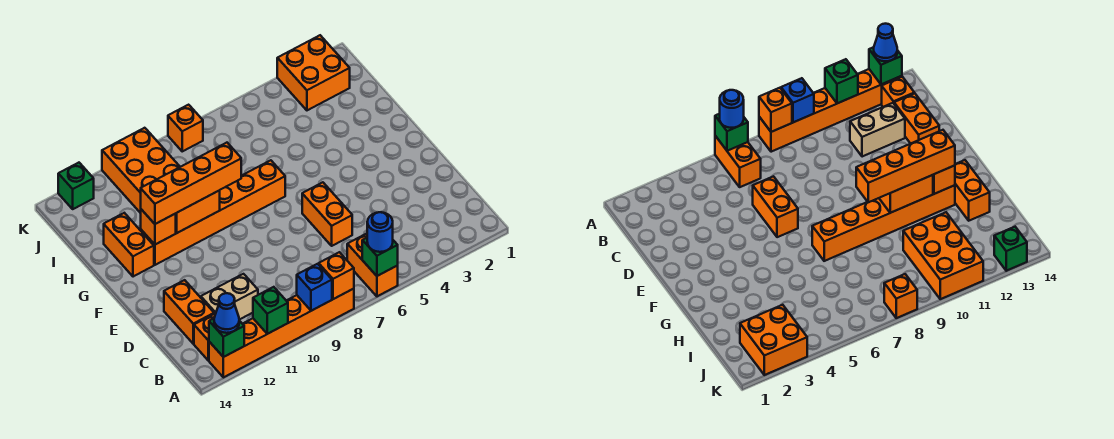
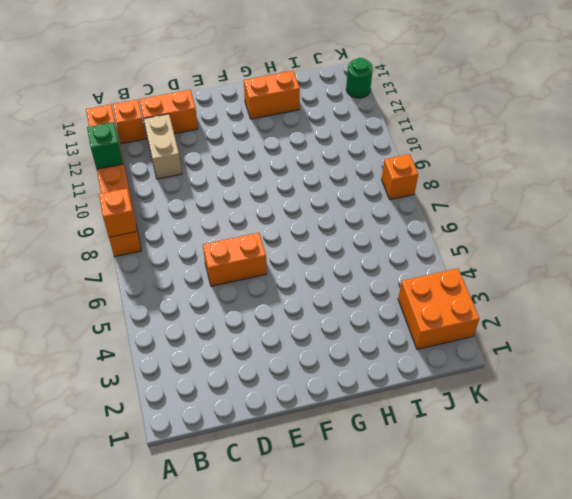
green round brick K13 level 1 -> green brick K13 level 1
none -> orange brick A6:B6 level 1
none -> orange brick G7:G12 level 1
none -> orange brick I10:K11 level 1

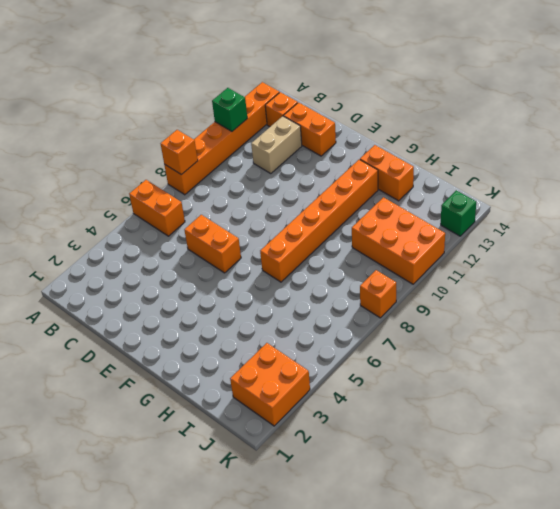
none -> green brick A6 level 2
none -> blue brick A9 level 2
none -> green brick A13 level 2

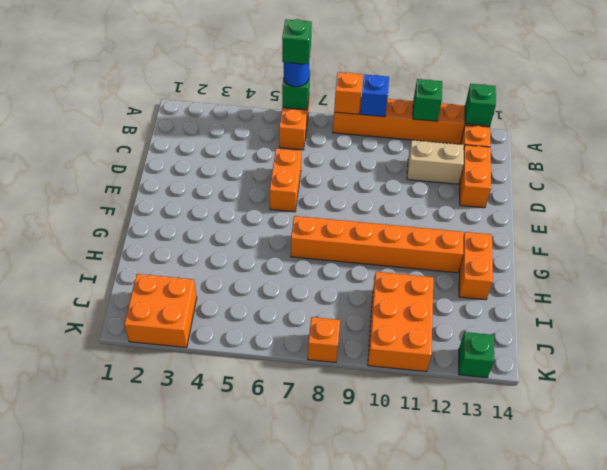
green brick A6 level 4 -> none
none -> orange brick G10:G11 level 2
none -> orange brick G12 level 2
none -> blue cone A13 level 3

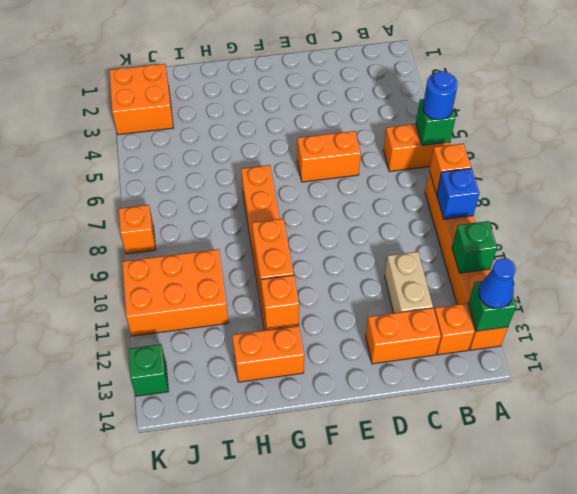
none -> orange brick G9:G12 level 3

